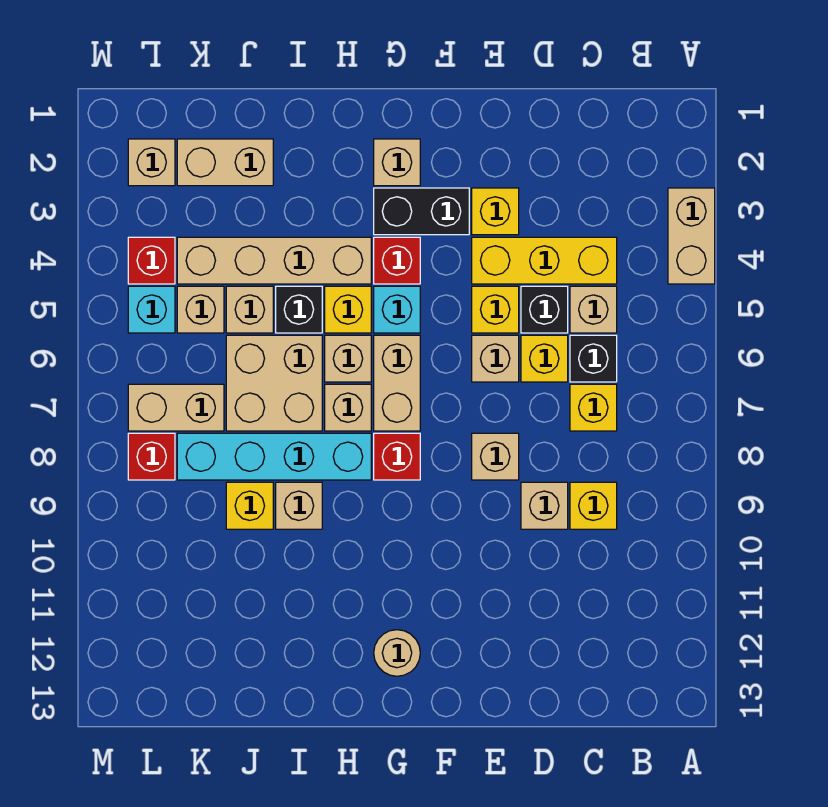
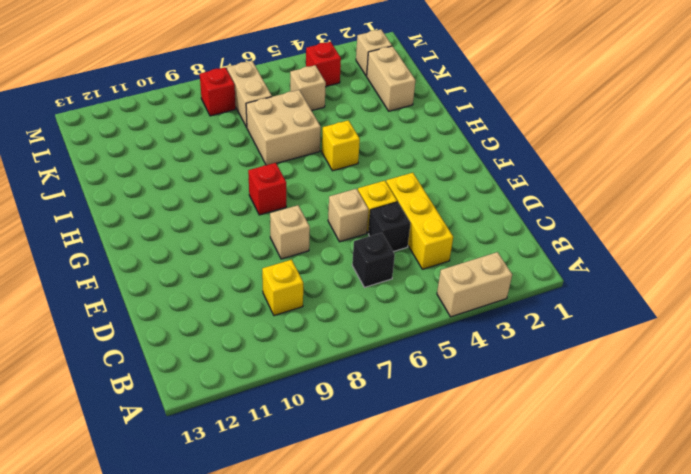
none -> tan brick C5 level 1
none -> yellow brick C7 level 1
none -> yellow brick D6 level 1
none -> tan brick D9 level 1

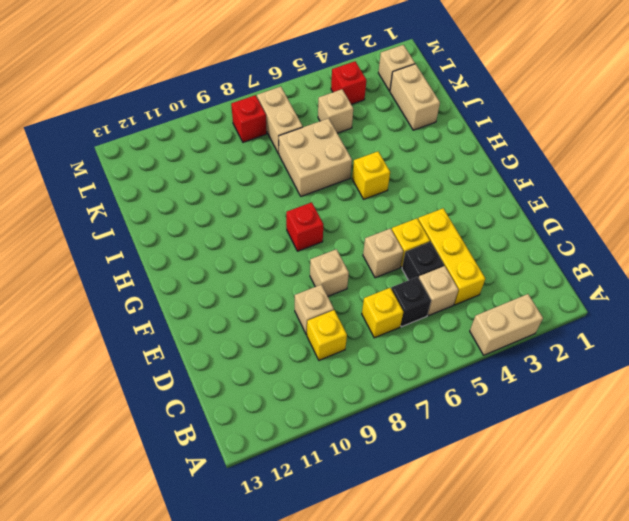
none -> yellow brick D6 level 1
none -> yellow brick E3 level 1
none -> black brick F3:G3 level 1
none -> tan brick G2 level 1

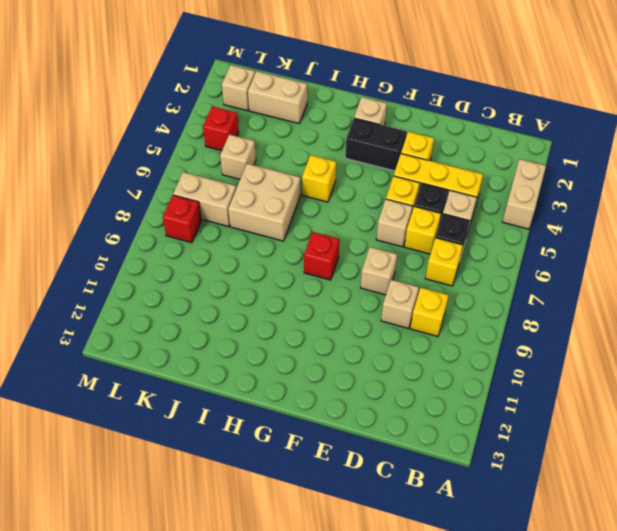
none -> red brick G4 level 1
none -> cyan brick G5 level 1
none -> tan brick G6:G7 level 1
none -> tan round brick G12 level 1

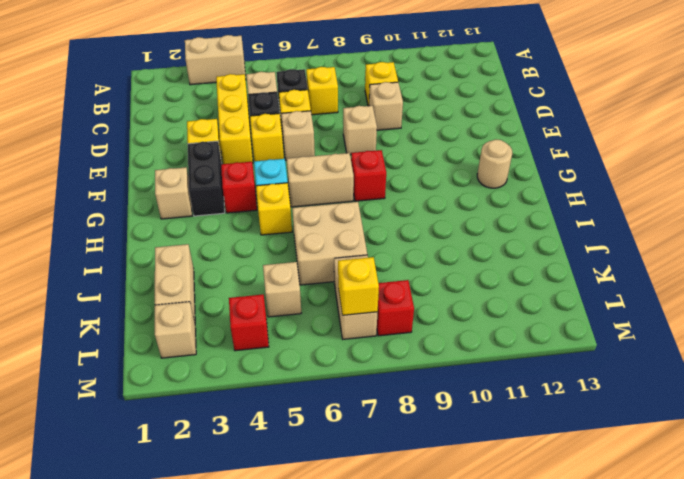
yellow brick L7 level 2 -> yellow brick J9 level 1
none -> tan brick H4:K4 level 1
none -> tan brick H6 level 1
none -> tan brick H7 level 1
none -> cyan brick H8:K8 level 1

